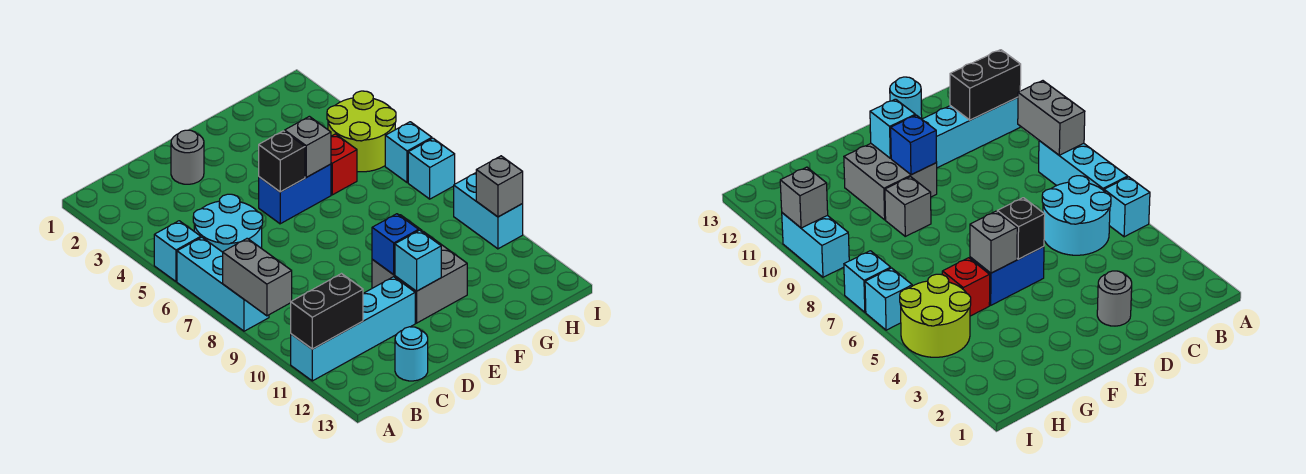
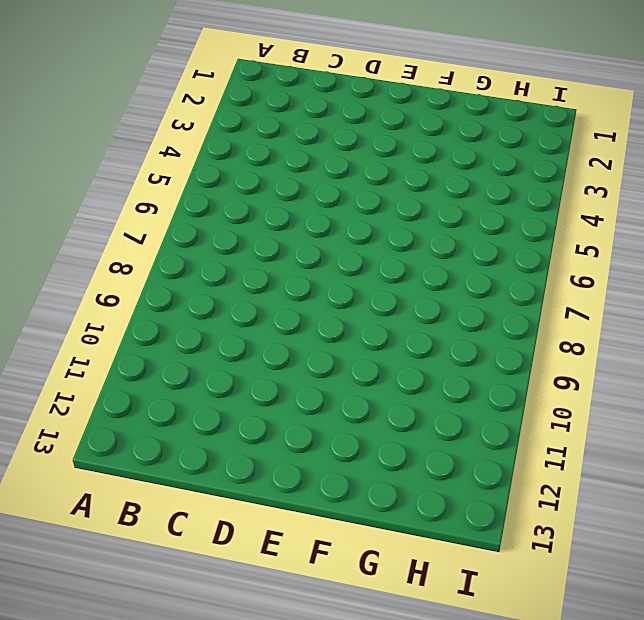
none -> cyan brick A5 level 1
none -> cyan brick A6:A8 level 1
none -> cyan brick A11:D11 level 1

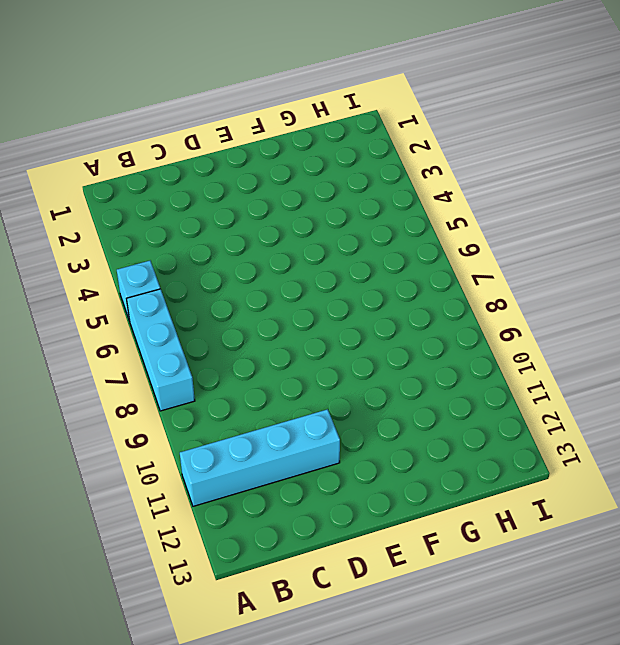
none -> cyan round brick B5:C6 level 1
none -> cyan round brick C13 level 1
none -> grey round brick D2 level 1

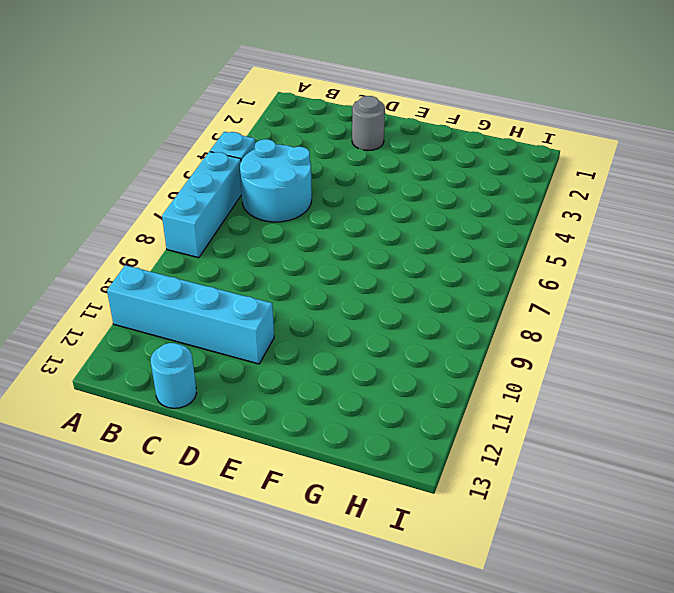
none -> blue brick E5:F5 level 1
none -> grey brick E10:F11 level 1
none -> grey brick F9 level 1

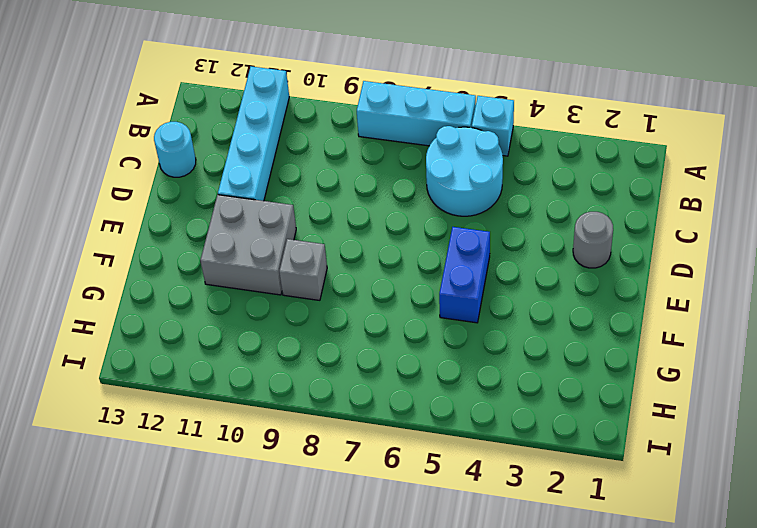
none -> red brick G5 level 1
none -> lime round brick H4:I5 level 1
none -> cyan brick I6 level 1

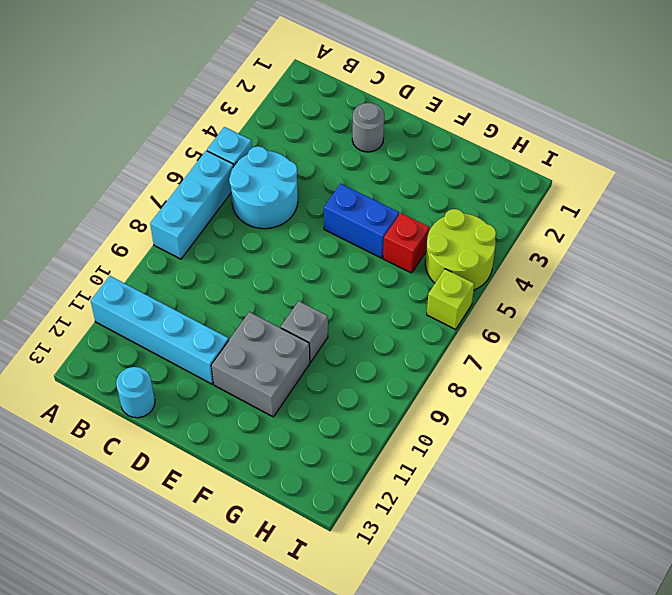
lime brick I6 level 1 -> cyan brick I6 level 1
none -> cyan brick I7 level 1
none -> cyan brick I9:I10 level 1
none -> grey brick A8:A9 level 2

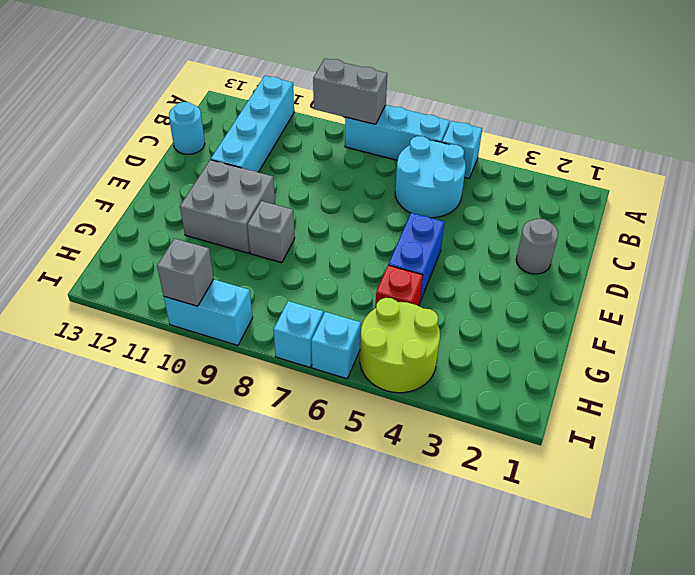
none -> black brick A11:B11 level 2
none -> black brick E5 level 2
none -> blue brick E10 level 2

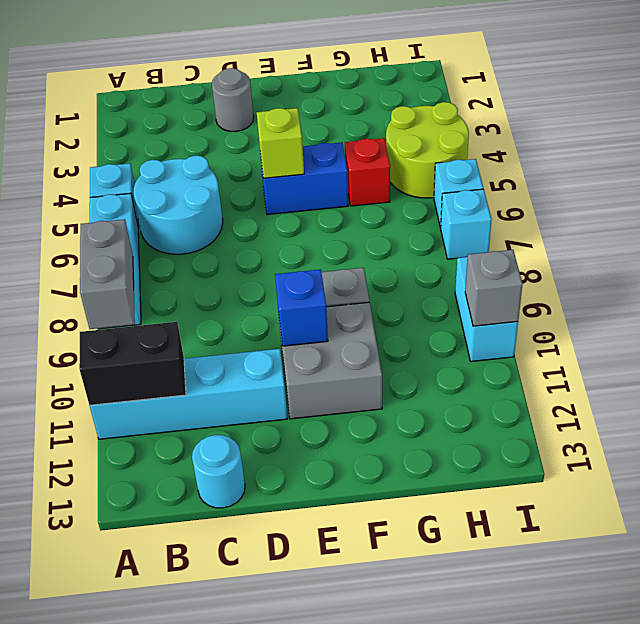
lime brick E5 level 2 -> black brick E5 level 2
none -> cyan brick E11 level 2
none -> grey brick F5 level 2

